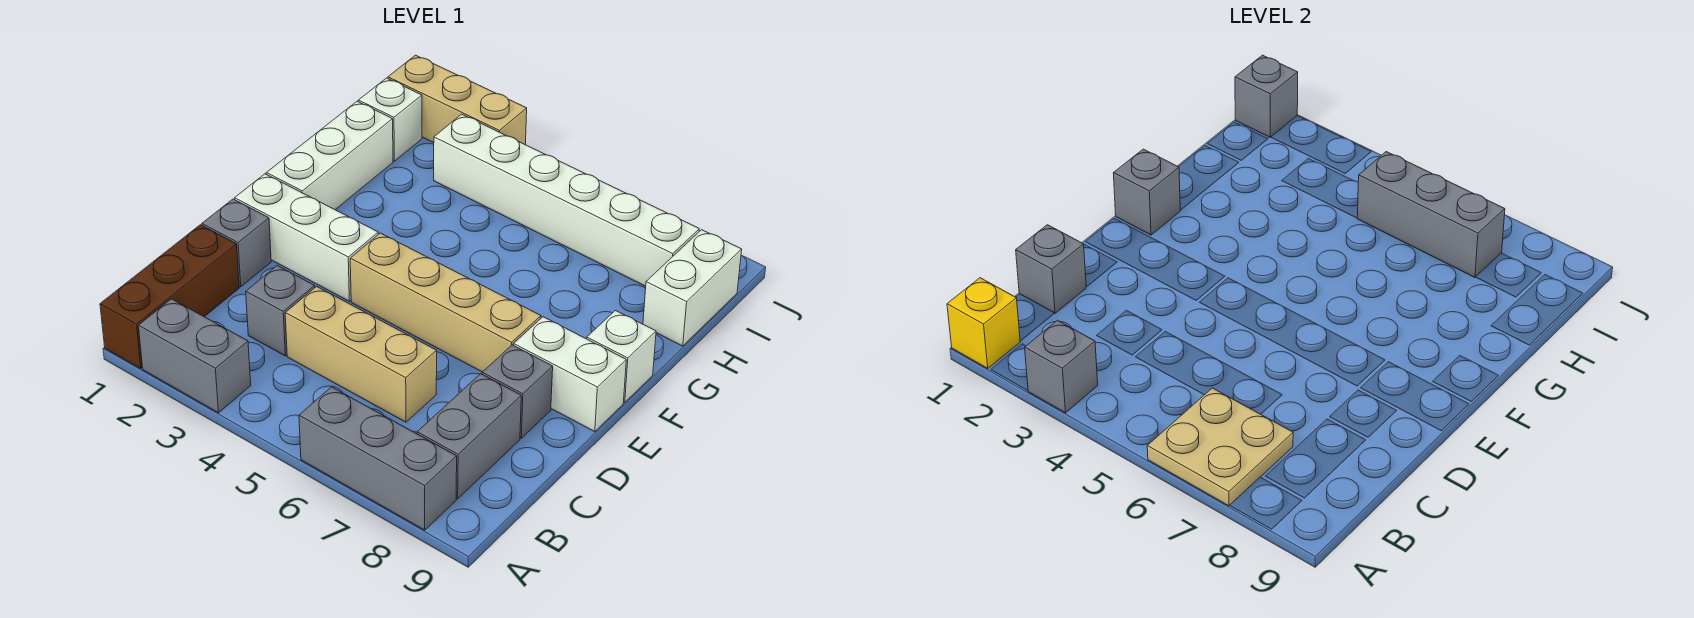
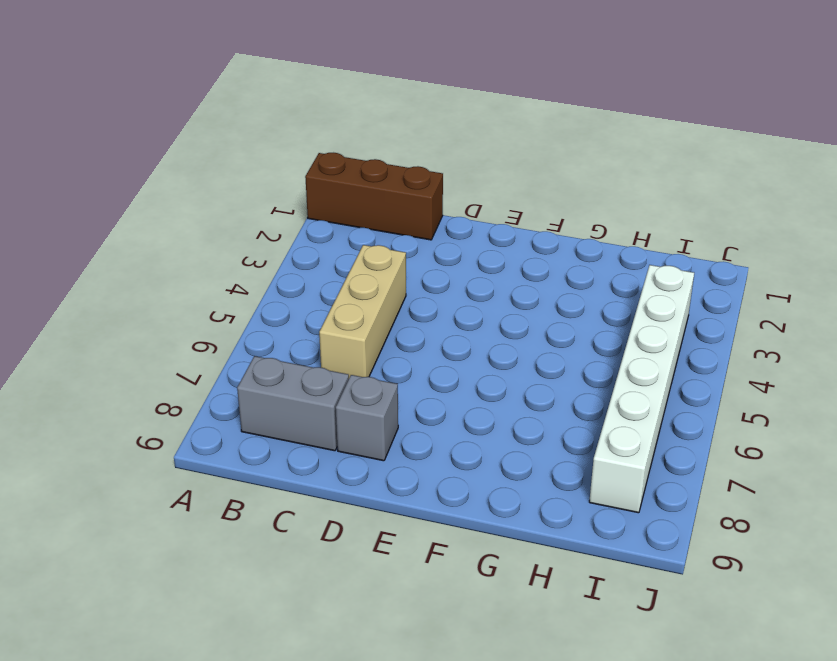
none -> grey brick A2:A3 level 1
none -> grey brick A6:A8 level 1
none -> grey brick C3 level 1

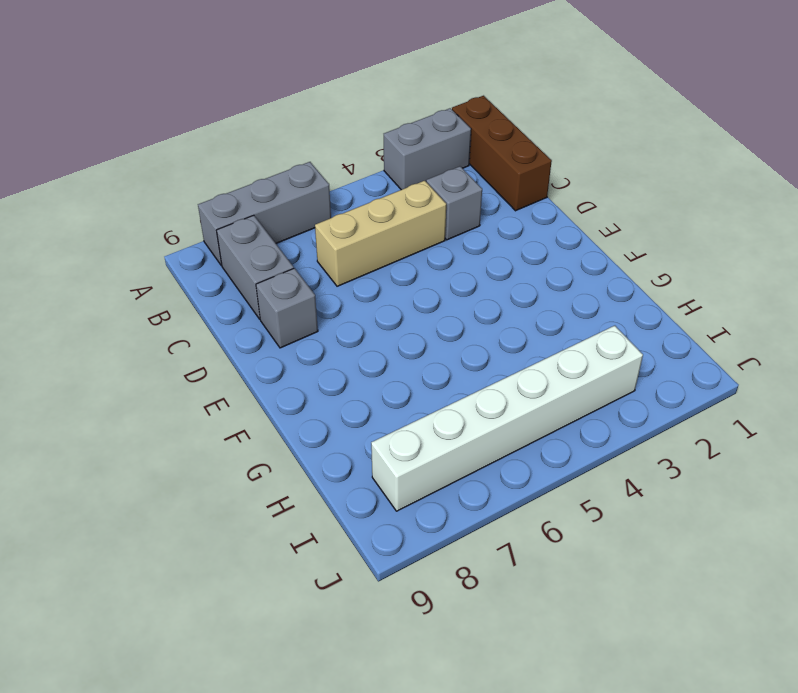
none -> grey brick D1 level 1
none -> white brick E1:E3 level 1
none -> tan brick E4:E7 level 1

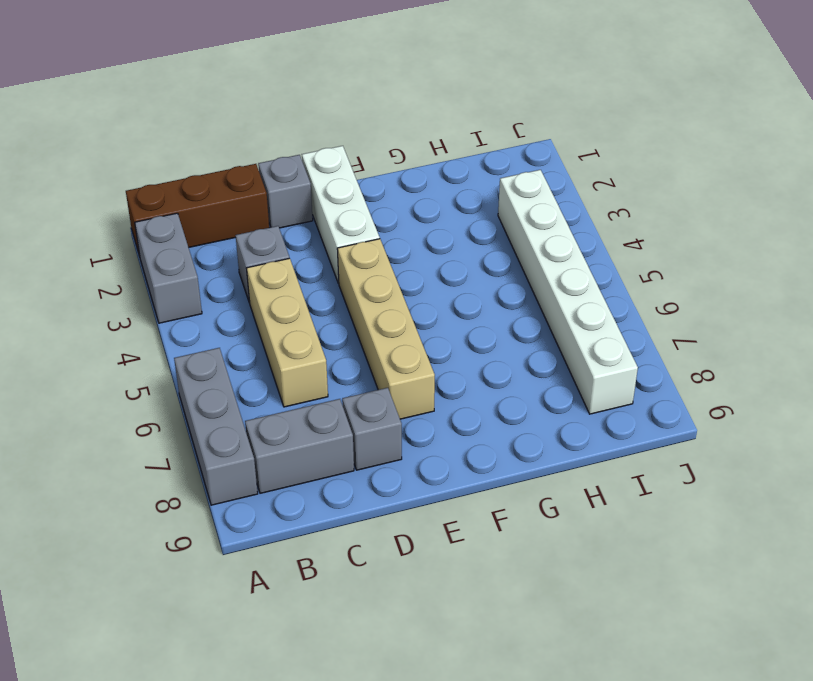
none -> white brick E8:E9 level 1
none -> white brick F1:H1 level 1
none -> white brick F9 level 1

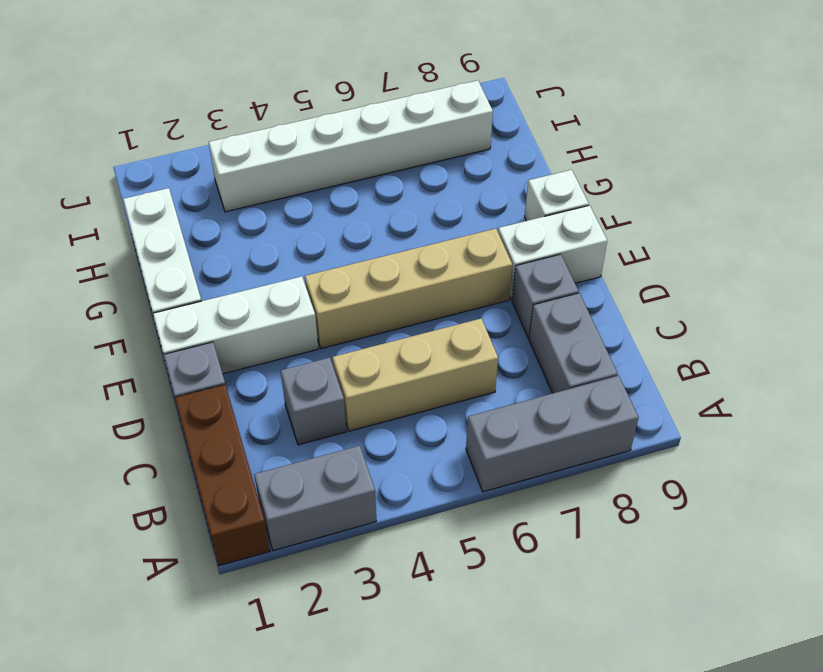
none -> white brick H9:I9 level 1
none -> white brick I1 level 1
none -> tan brick J1:J3 level 1

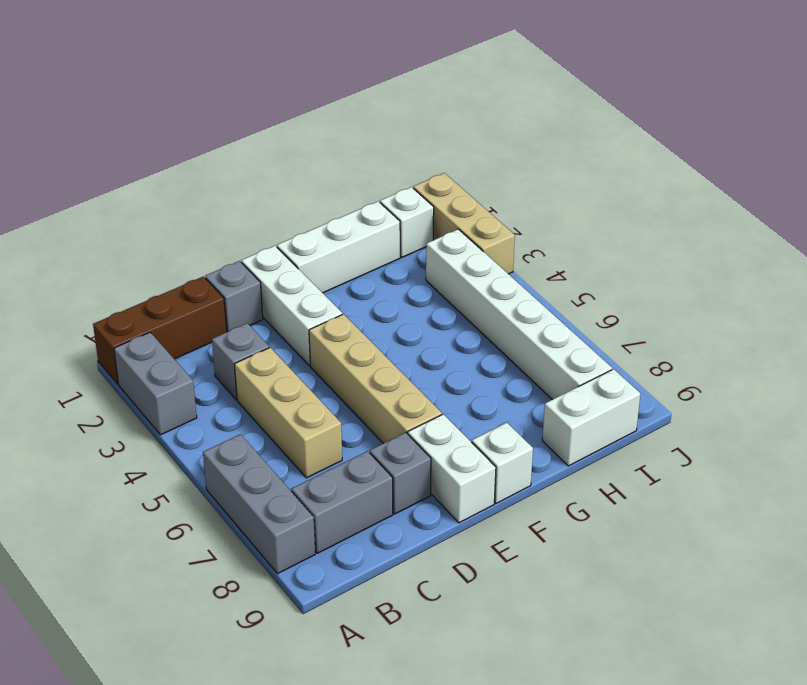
none -> yellow brick A1 level 2
none -> grey brick A3 level 2
none -> tan plate A6:B7 level 2

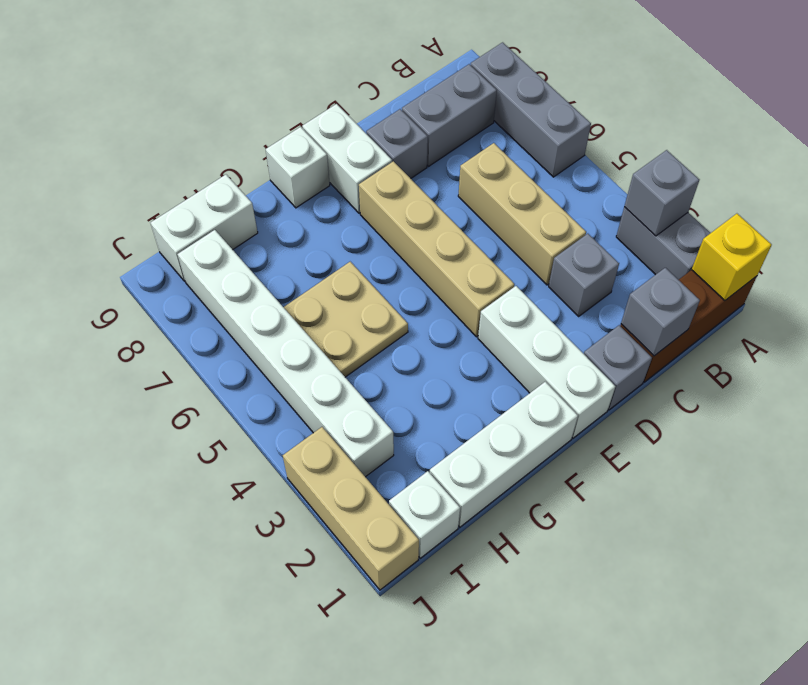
tan plate G5:H6 level 1 -> tan plate A6:B7 level 2
none -> grey brick F1 level 2
none -> grey brick I5:I7 level 2
none -> grey brick J1 level 2

